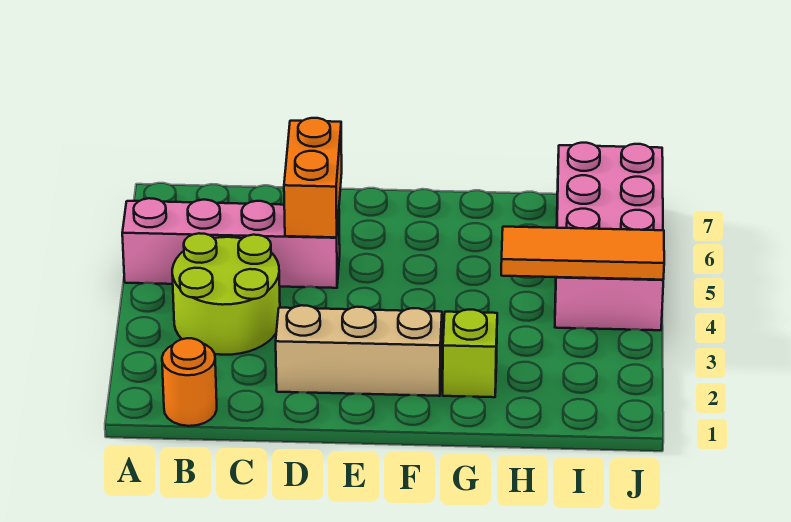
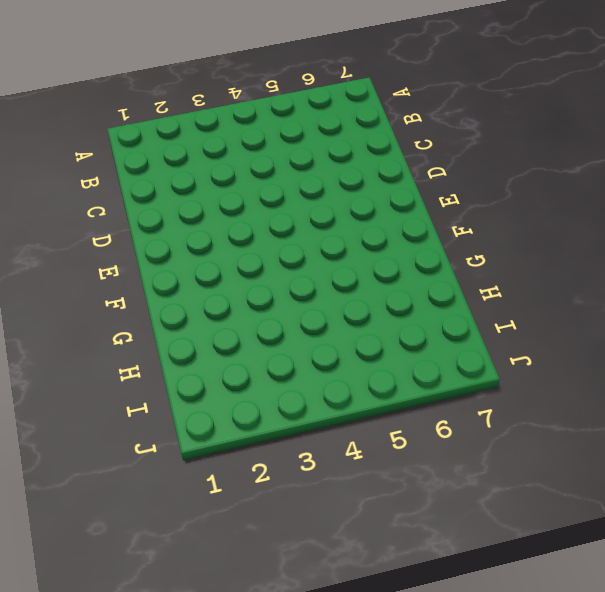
none -> pink brick A5:D5 level 1
none -> orange round brick B1 level 1

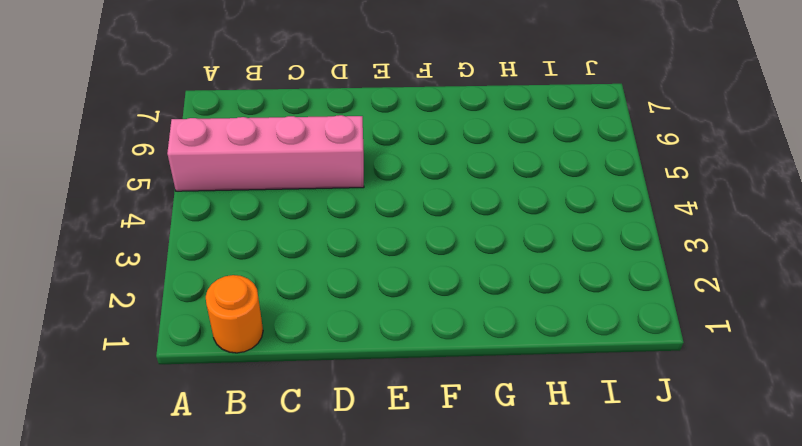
none -> lime round brick B3:C4 level 1
none -> tan brick D2:F2 level 1

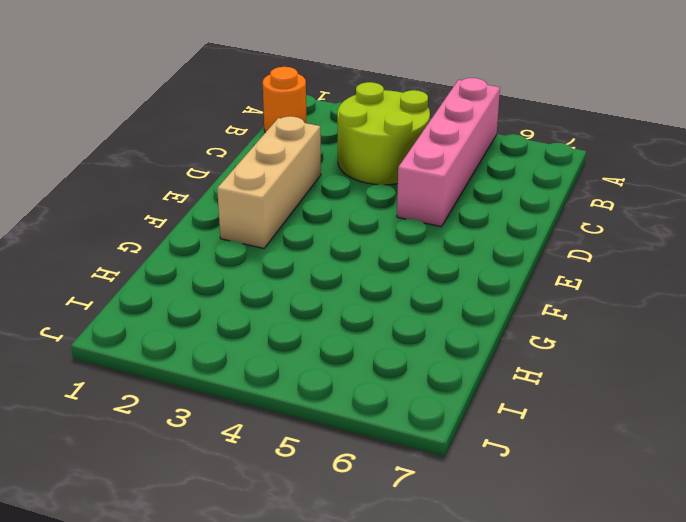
none -> lime brick G2 level 1
none -> pink brick I4:J7 level 1

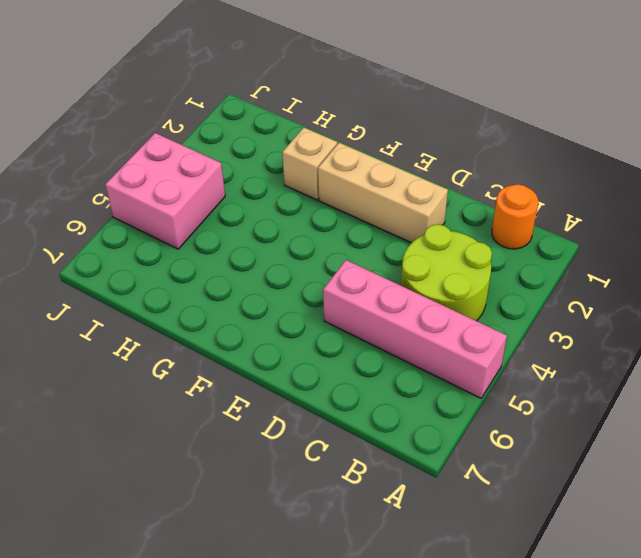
tan brick G2 level 1 -> lime brick G2 level 1
pink brick I4:J5 level 1 -> pink brick I4:J7 level 1
none -> orange brick D5:D6 level 2
none -> orange tile H4:J4 level 2

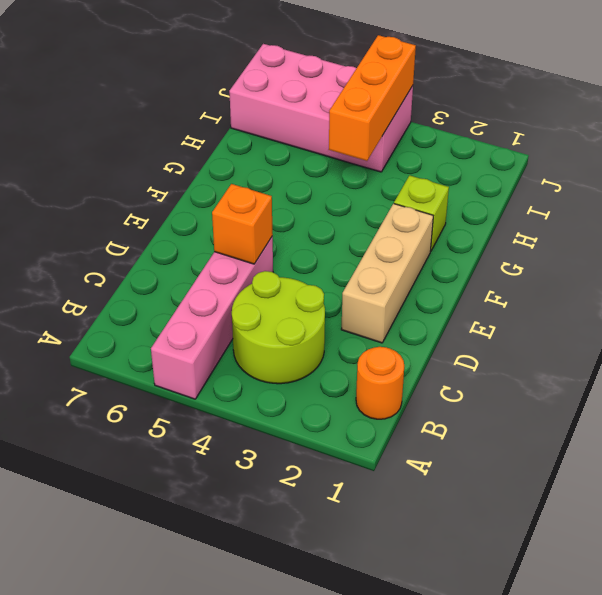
orange brick D5 level 2 -> orange brick D5:D6 level 2
orange brick H4:J4 level 2 -> orange tile H4:J4 level 2

